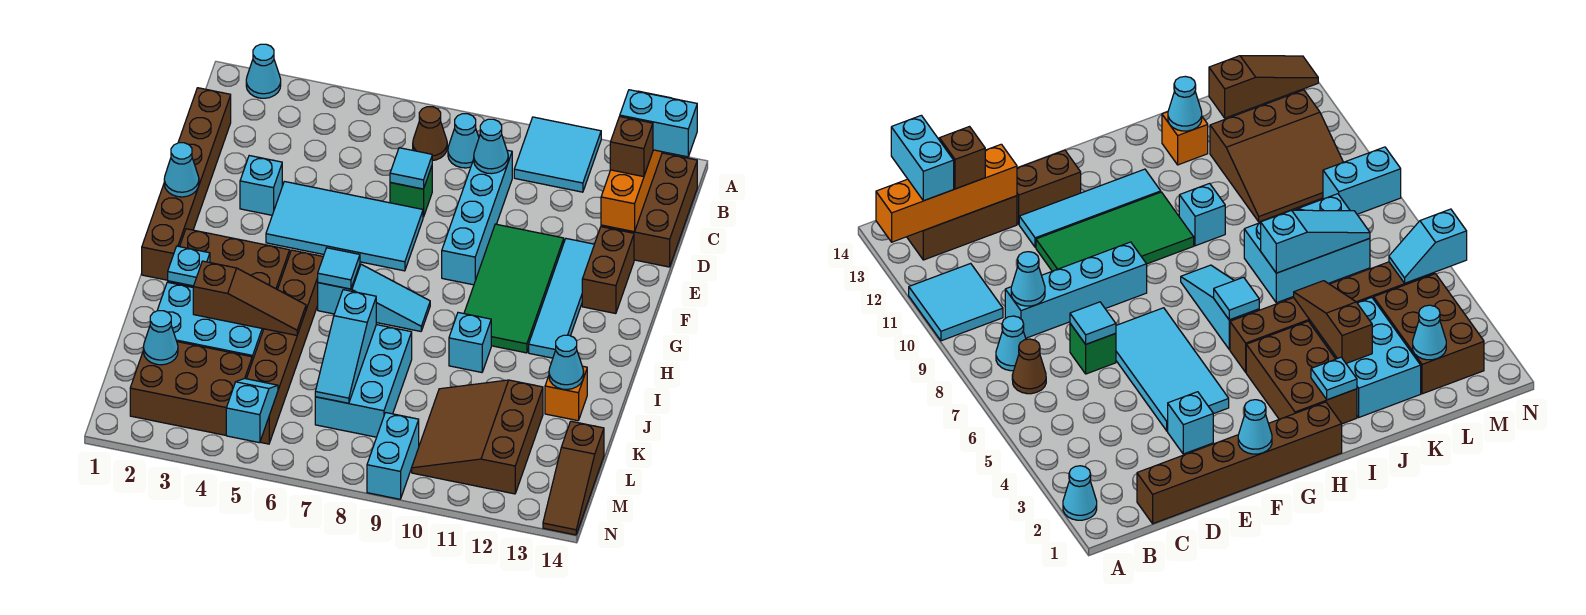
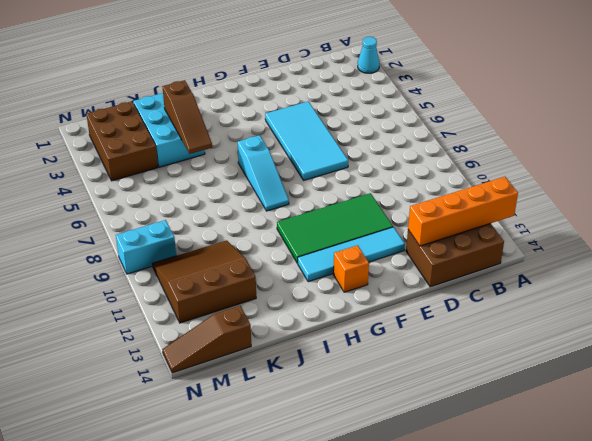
orange brick G13 level 1 -> orange brick J13 level 1
none -> cyan tile A10:B11 level 1
none -> brown cone B7 level 1
none -> cyan cone B8 level 1
none -> brown brick C1:H1 level 1

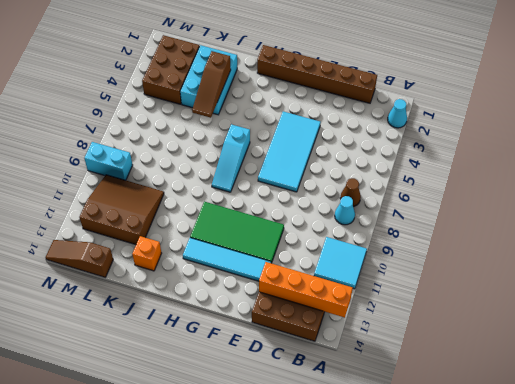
none -> cyan brick C9:F9 level 1
none -> green brick D7 level 1
none -> cyan brick E3 level 1
none -> brown brick E13:F13 level 1

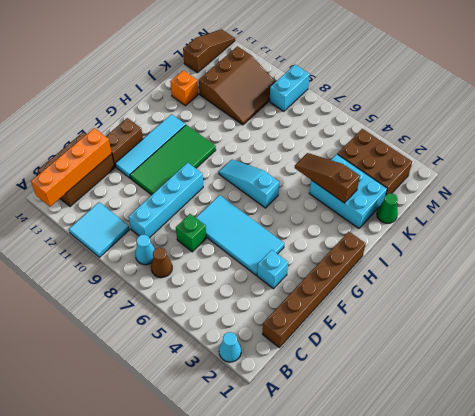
green cone K1 level 1 -> none
none -> brown brick H2:I4 level 1
none -> brown brick H5:M5 level 1
none -> cyan brick I10 level 1
none -> cyan brick J7:L8 level 1

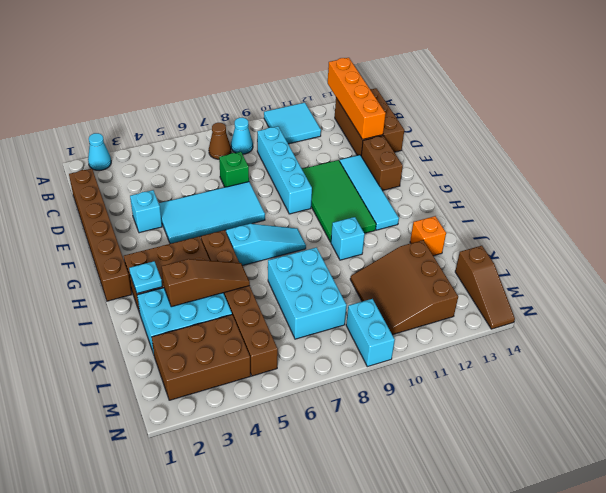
none -> cyan cone C9 level 2
none -> cyan tile D7 level 2
none -> cyan cone F1 level 2
none -> cyan tile H6 level 2

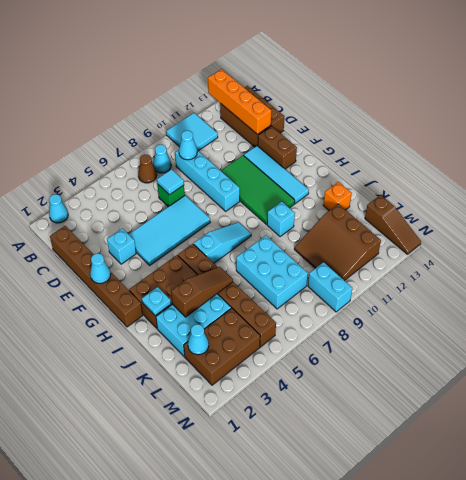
none -> cyan tile H6 level 2
none -> cyan slope J7:L7 level 2 top J
none -> cyan cone J13 level 2
none -> cyan slope M5:N5 level 2 top N

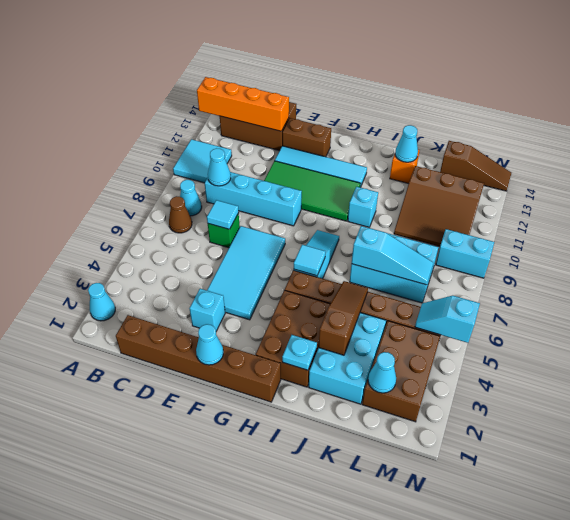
none -> cyan brick B13:B14 level 3
none -> brown brick C13 level 3

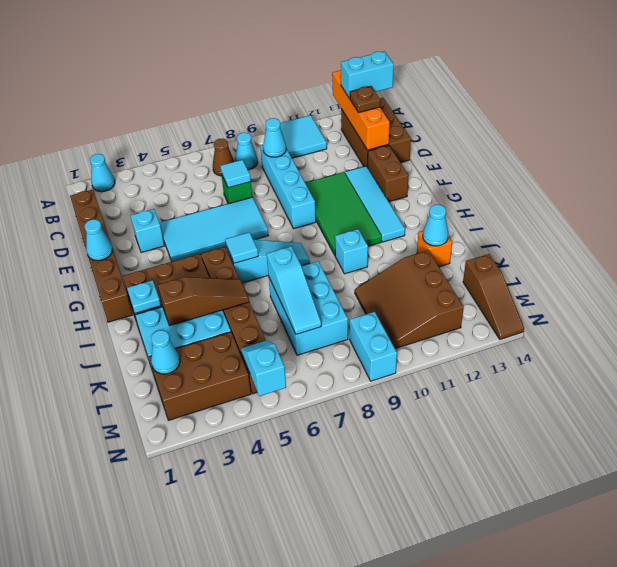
brown plate C13 level 3 -> brown brick C13 level 3

